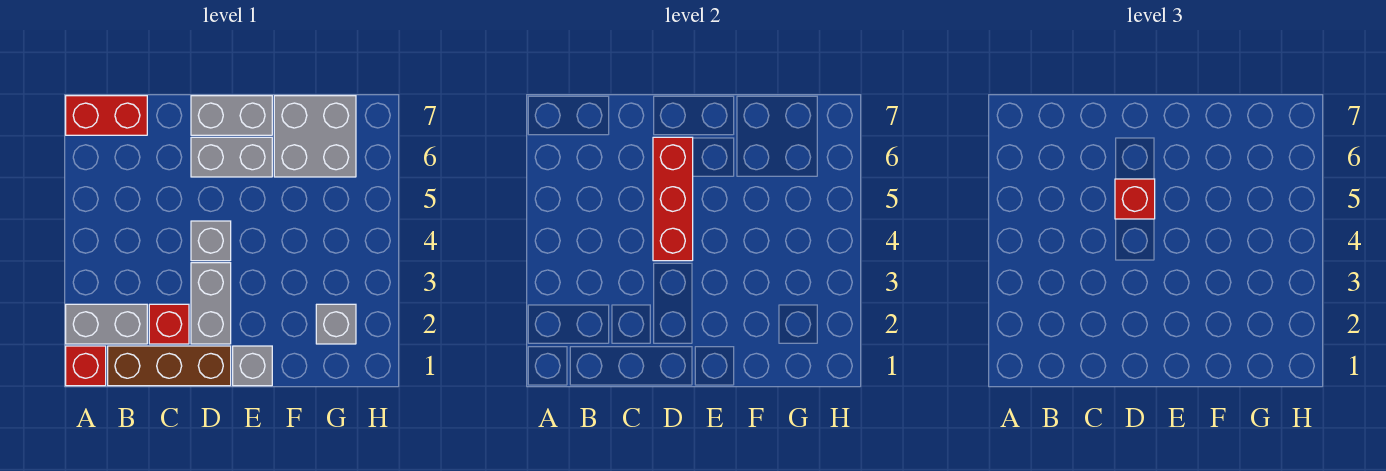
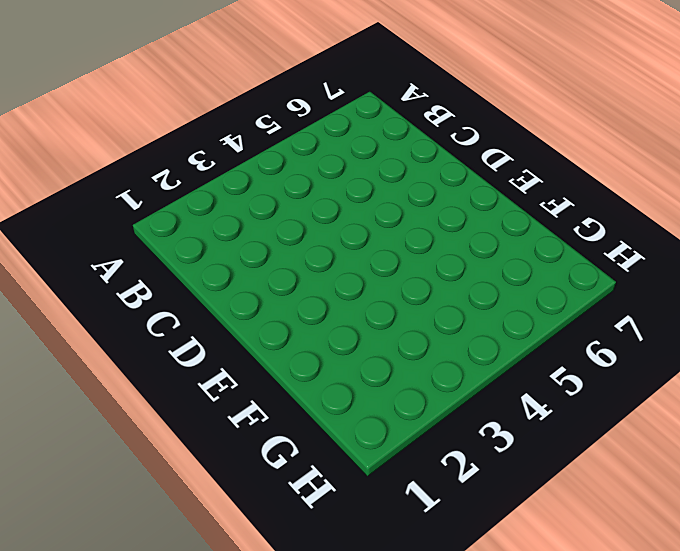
none -> red brick A1 level 1
none -> grey brick A2:B2 level 1
none -> red brick A7:B7 level 1

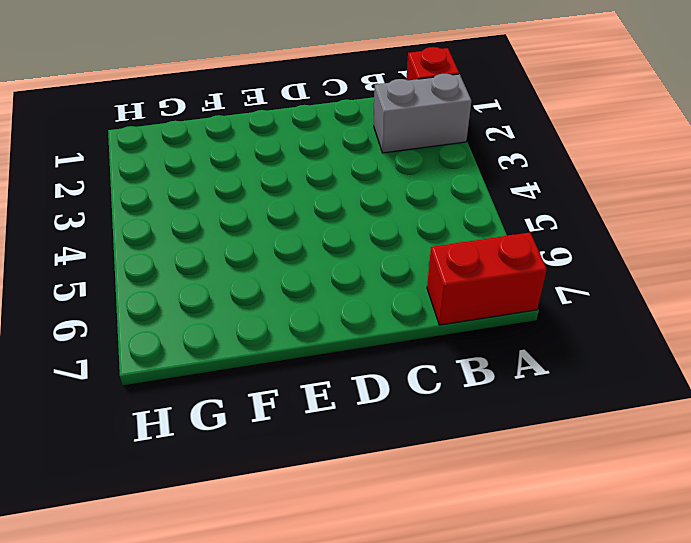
none -> brown brick B1:D1 level 1
none -> red brick C2 level 1
none -> grey brick D2:D3 level 1

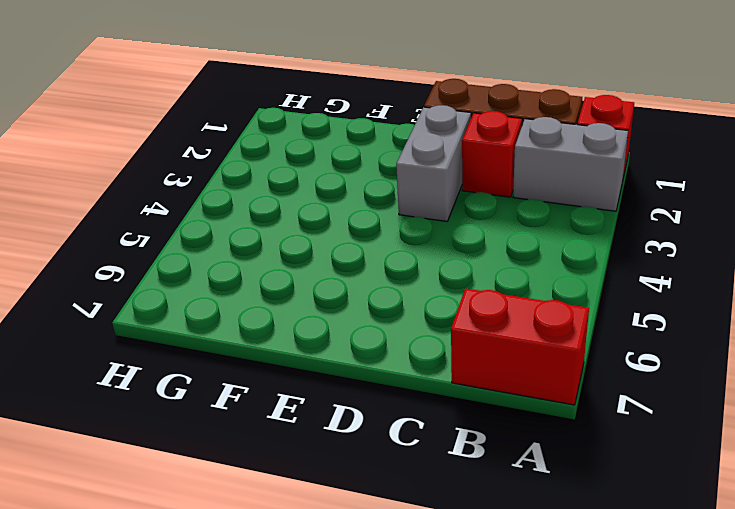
none -> grey brick D4 level 1
none -> grey brick D6:E6 level 1
none -> grey brick D7:E7 level 1

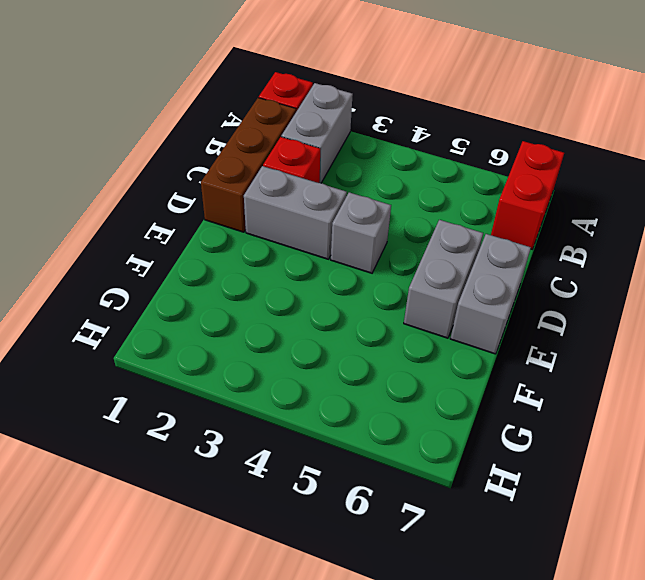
none -> grey brick E1 level 1
none -> grey brick F6:G7 level 1
none -> grey brick G2 level 1

